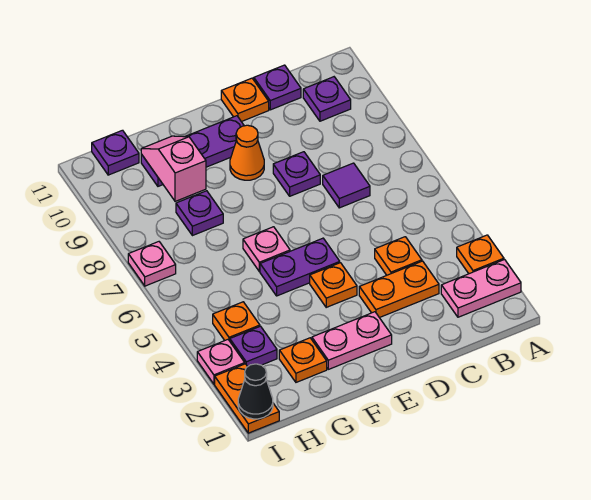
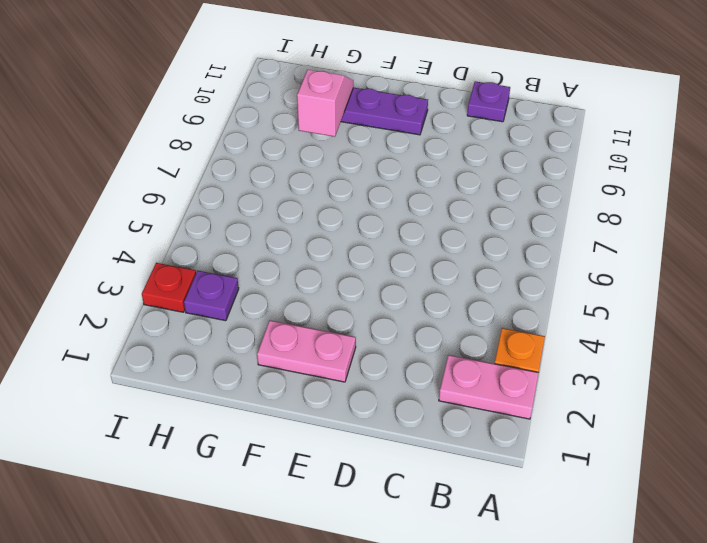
red plate I3 level 1 -> pink plate I3 level 1
none -> purple plate B10 level 1
none -> orange plate C3:D3 level 1
none -> orange plate C4 level 1

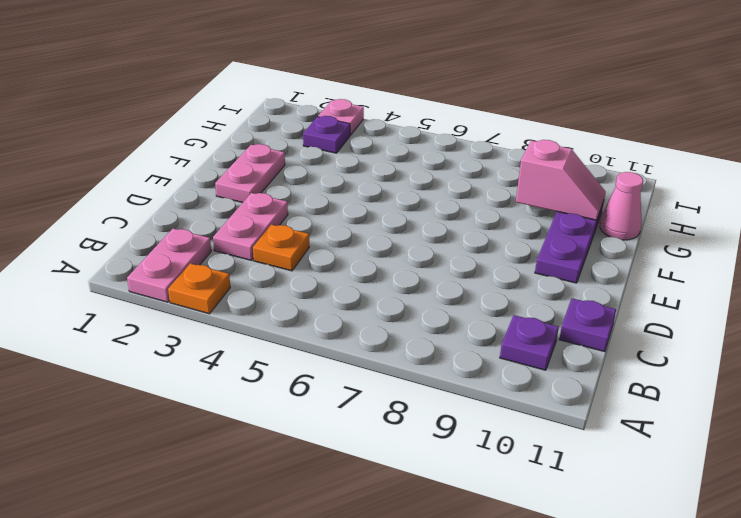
pink plate C3:D3 level 1 -> orange plate C3:D3 level 1
pink cone G11 level 1 -> none
none -> purple tile C7 level 1
none -> purple plate D8 level 1
none -> orange plate D11 level 1

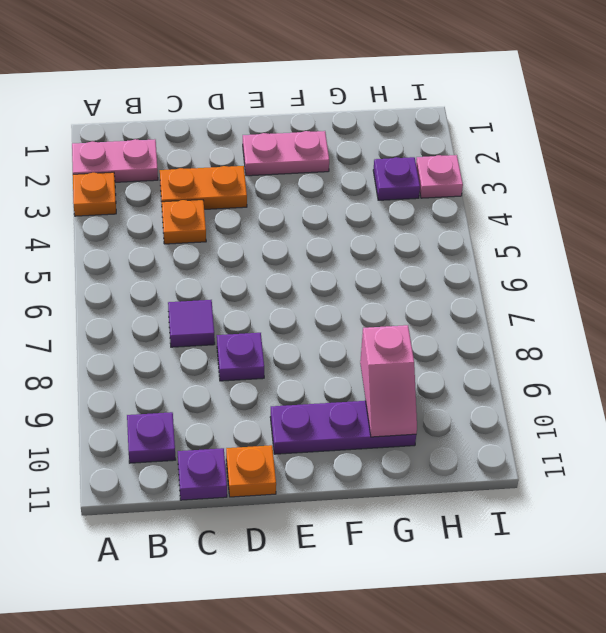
none -> orange plate E4 level 1
none -> purple plate E5:F5 level 1
none -> orange cone E9 level 1

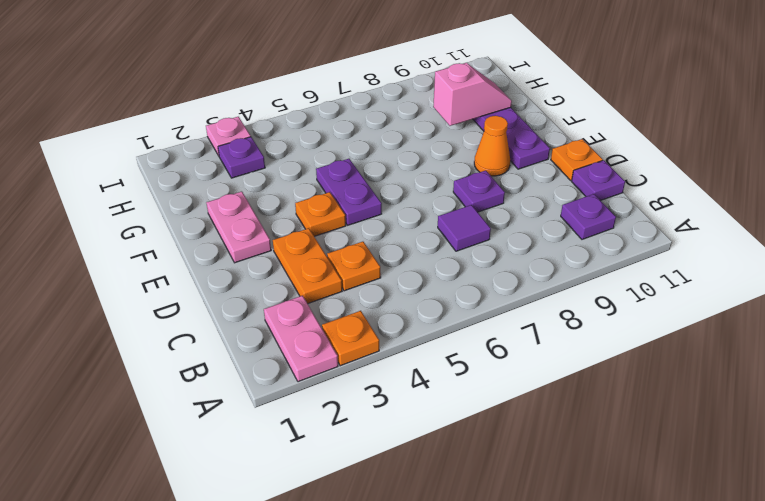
none -> pink plate F6 level 1
none -> orange plate G2 level 1
none -> purple plate G8 level 1

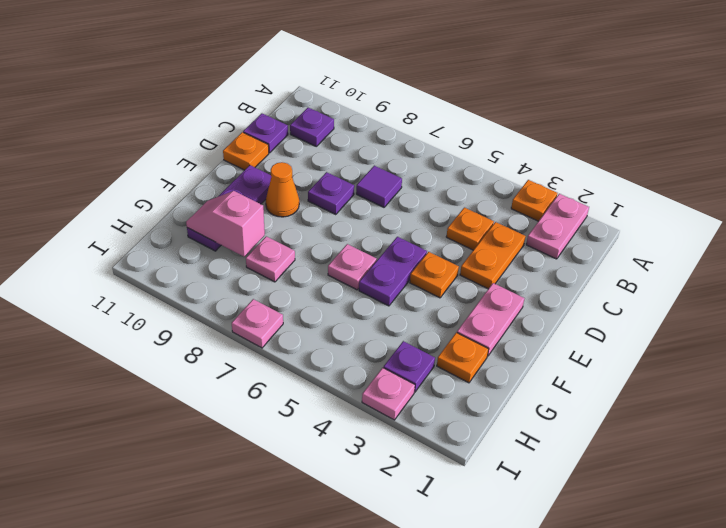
pink plate G8 level 1 -> purple plate G8 level 1
none -> orange plate H4 level 1
none -> purple plate H11 level 1
none -> orange plate I1:I2 level 1

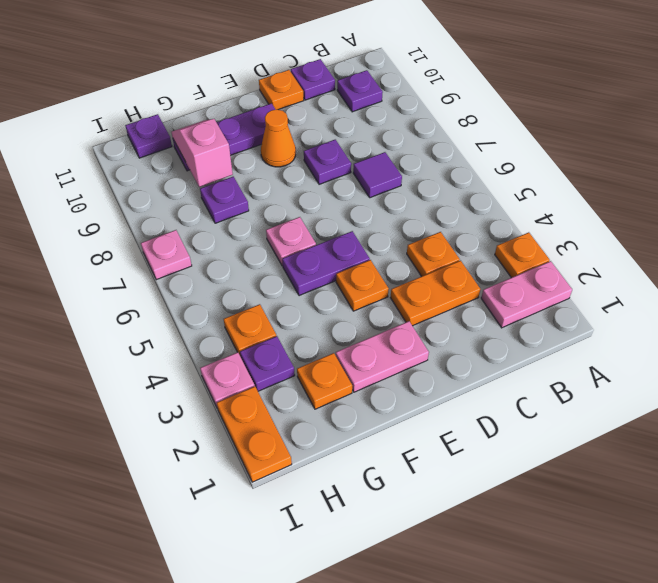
none -> black cone I1 level 2

